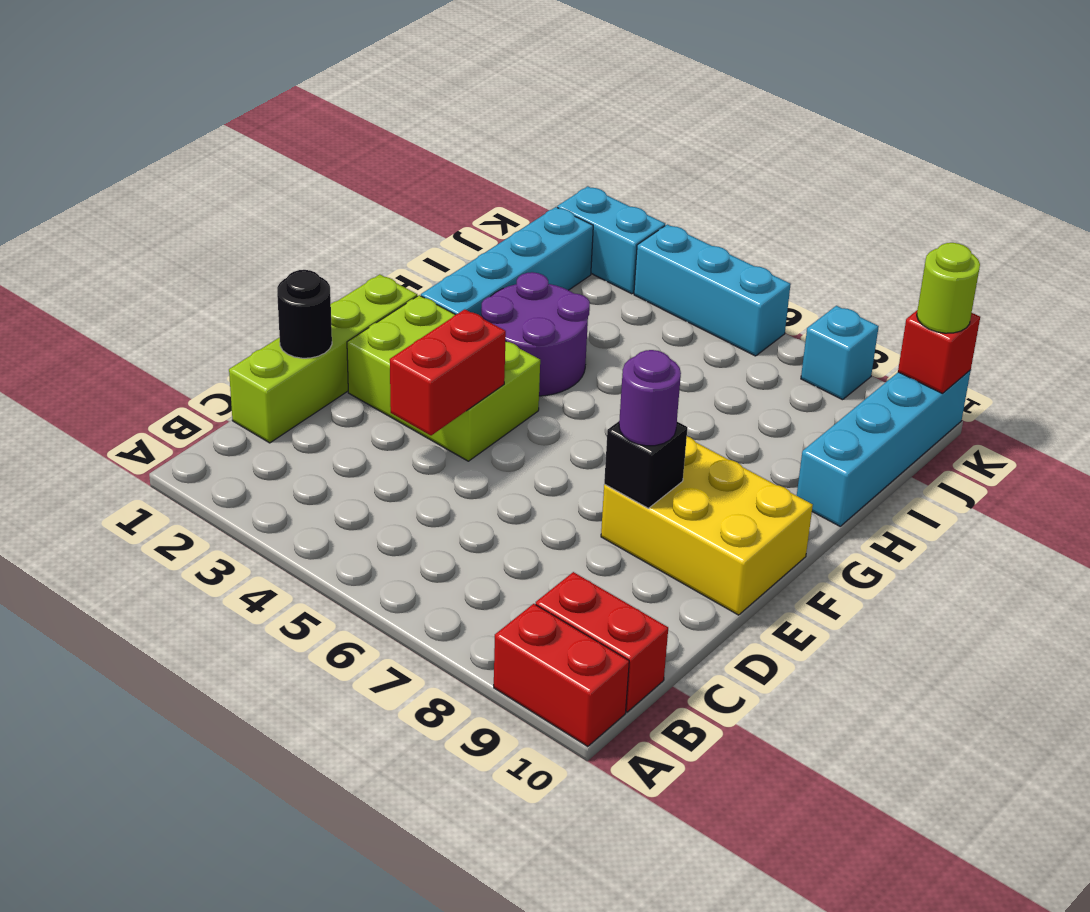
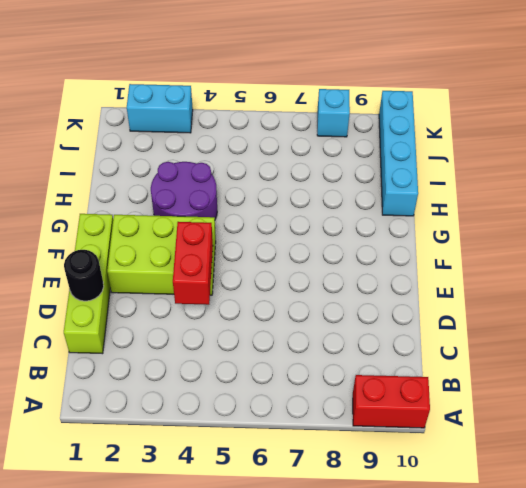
none -> red brick B9:B10 level 1
none -> yellow brick E8:F10 level 1
none -> cyan brick G2:J2 level 1

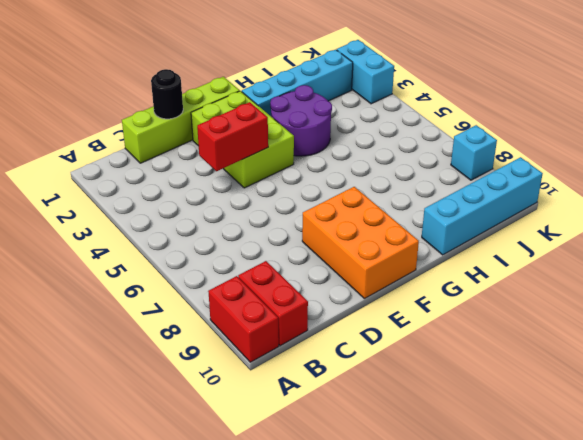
orange brick E8:F10 level 1 -> yellow brick E8:F10 level 1
none -> cyan brick K4:K6 level 1
none -> black brick E8 level 2
none -> red brick K10 level 2

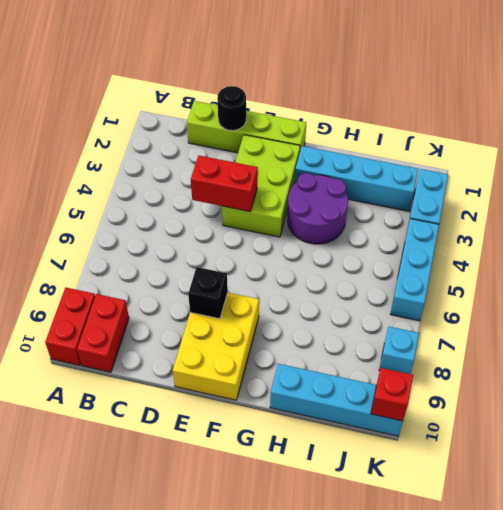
none -> purple round brick E8 level 3
none -> lime round brick K10 level 3

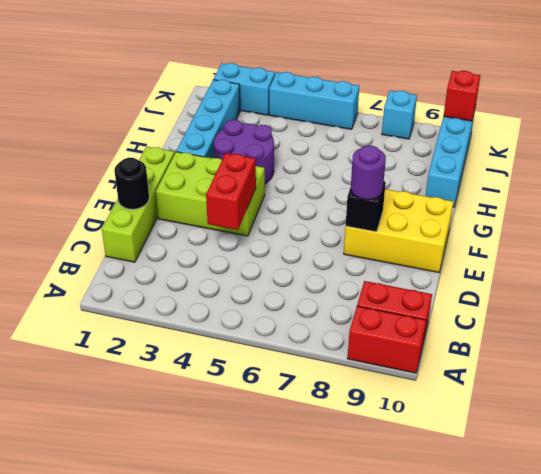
none -> lime round brick K10 level 3

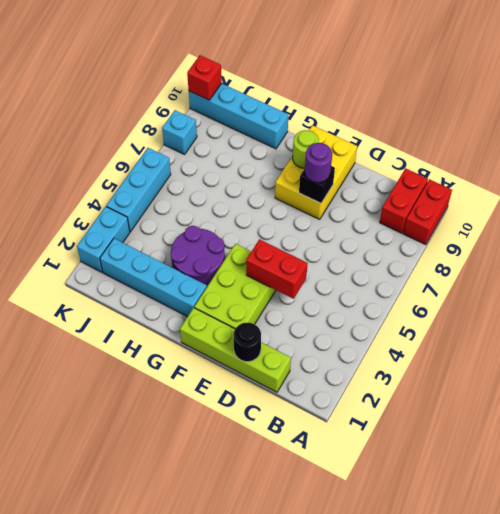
lime round brick F9 level 2 -> lime round brick K10 level 3

